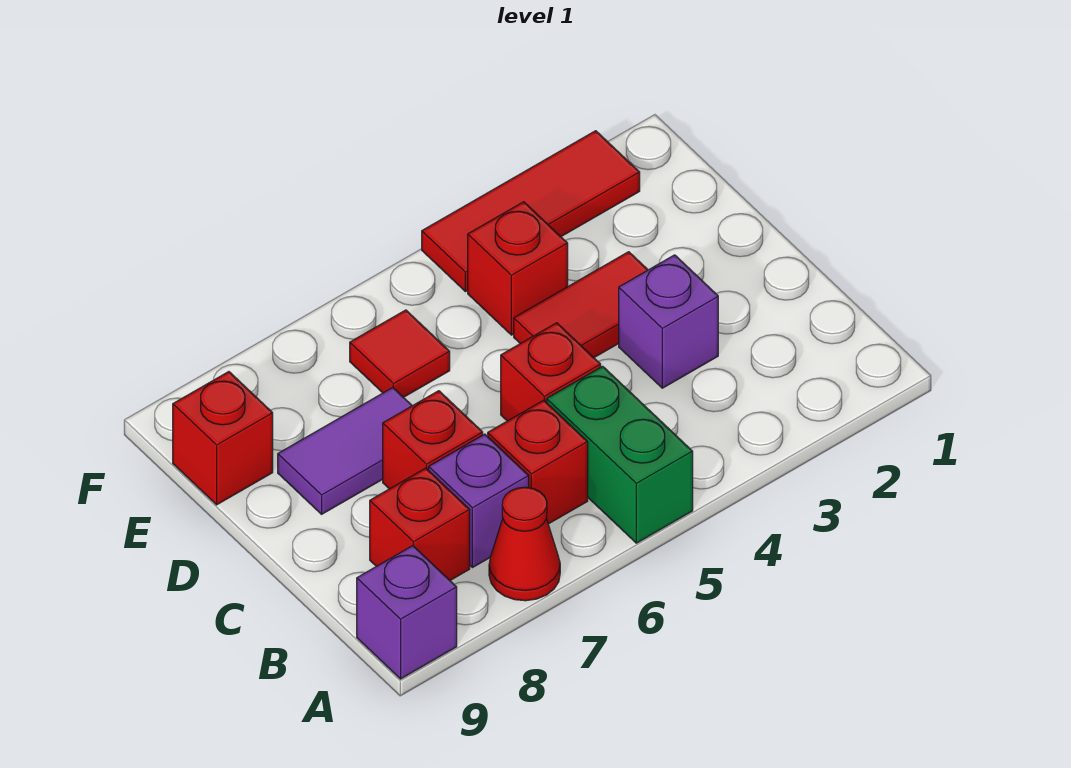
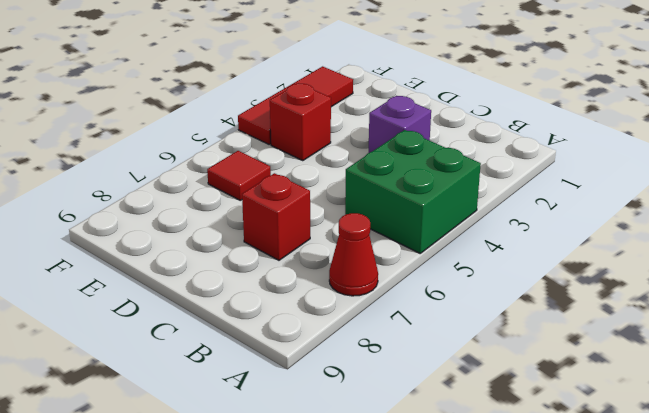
green brick A4:B5 level 1 -> green brick A5:B5 level 1
none -> purple brick A9 level 1
none -> red brick B6 level 1
none -> purple brick B7 level 1

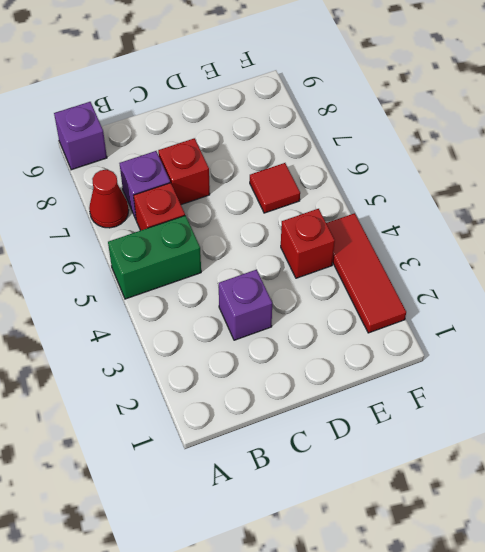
none -> red brick B8 level 1
none -> red brick C5 level 1
none -> red tile D3:D4 level 1

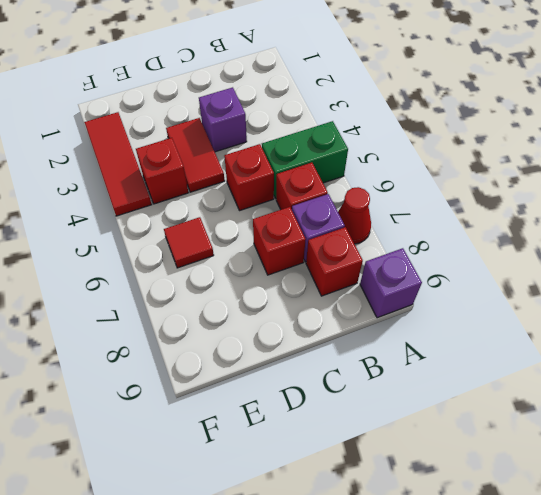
none -> purple tile D7:D8 level 1
none -> red brick E9 level 1

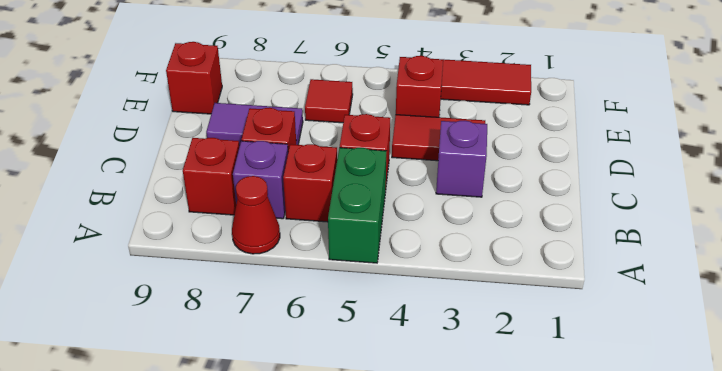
none -> purple brick A9 level 1

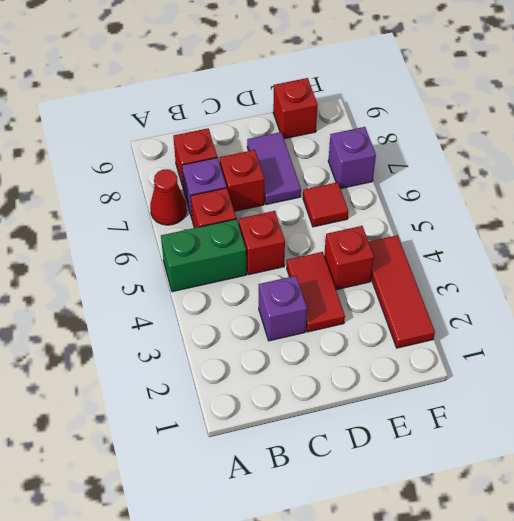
purple brick F7 level 1 -> purple brick A9 level 1

